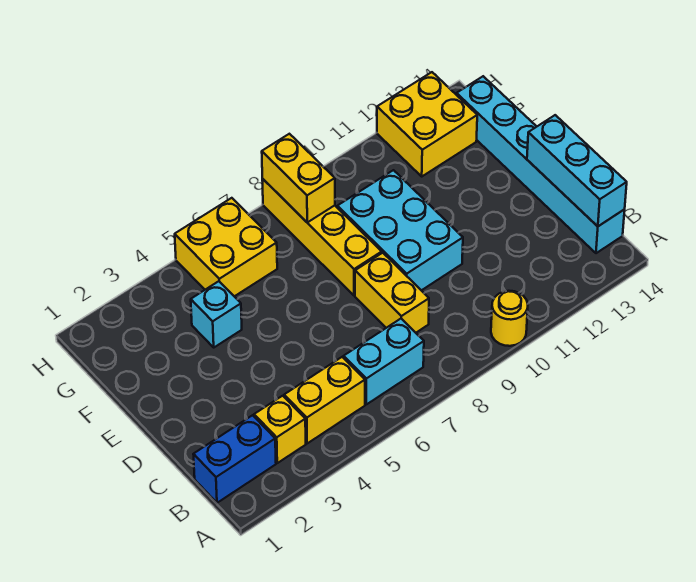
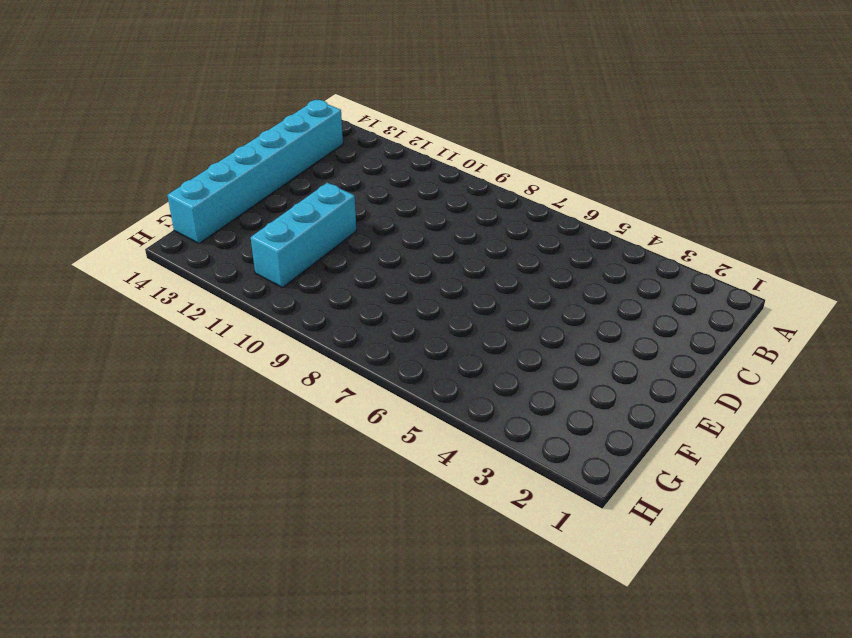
cyan brick E11:G11 level 1 -> cyan brick B14:D14 level 2
none -> yellow round brick A10 level 1
none -> blue brick B1:B2 level 1
none -> yellow brick B3 level 1

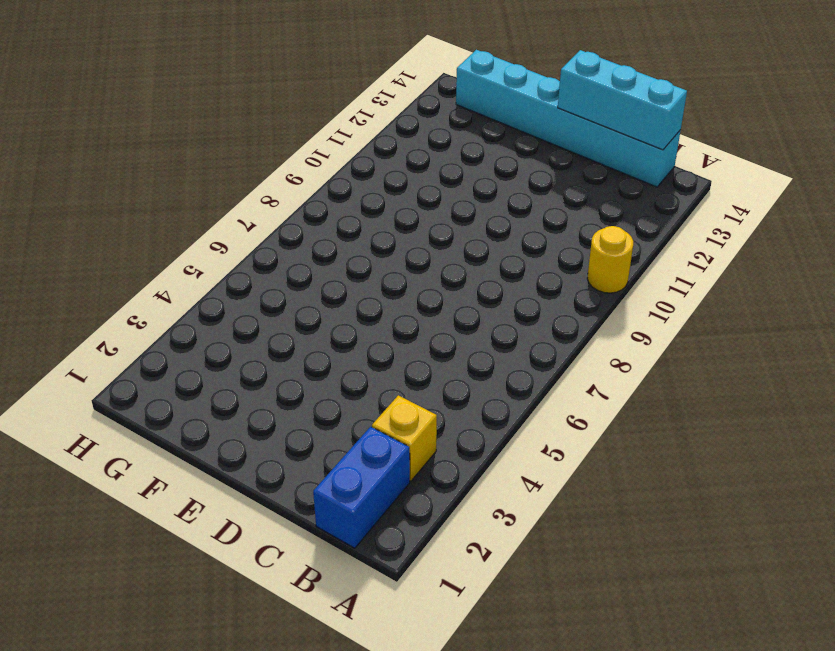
none -> yellow brick B4:B5 level 1
none -> cyan brick B6:B7 level 1
none -> yellow brick C8:D8 level 1

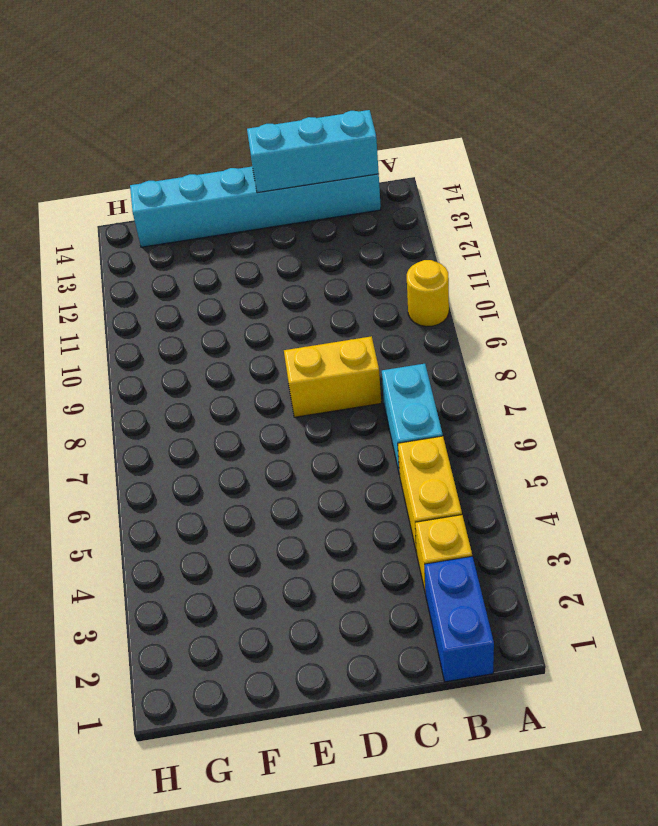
none -> cyan brick D9:F10 level 1
none -> yellow brick E8:H8 level 1
none -> cyan brick F4 level 1

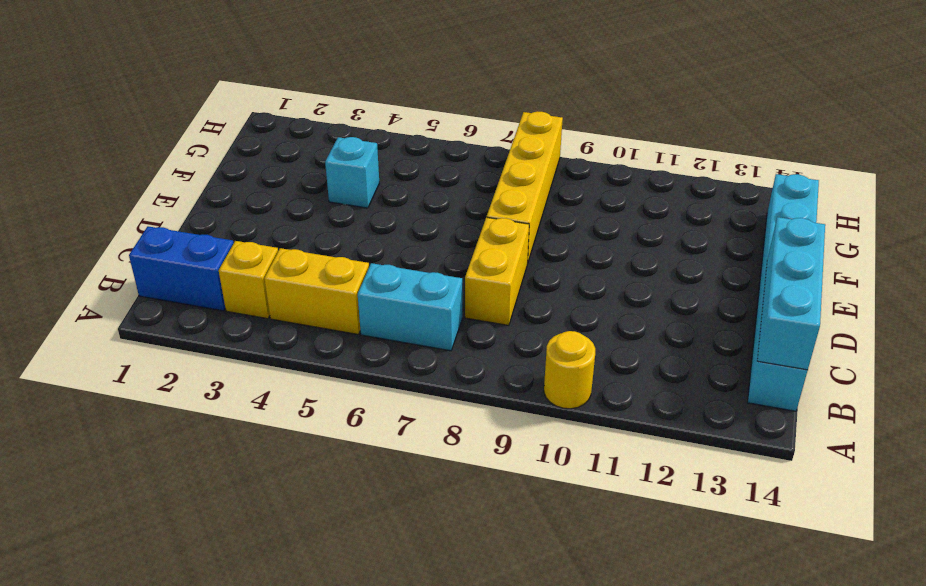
none -> cyan brick D9:F10 level 1
none -> yellow brick G5:H6 level 1
none -> yellow brick G12:H13 level 1

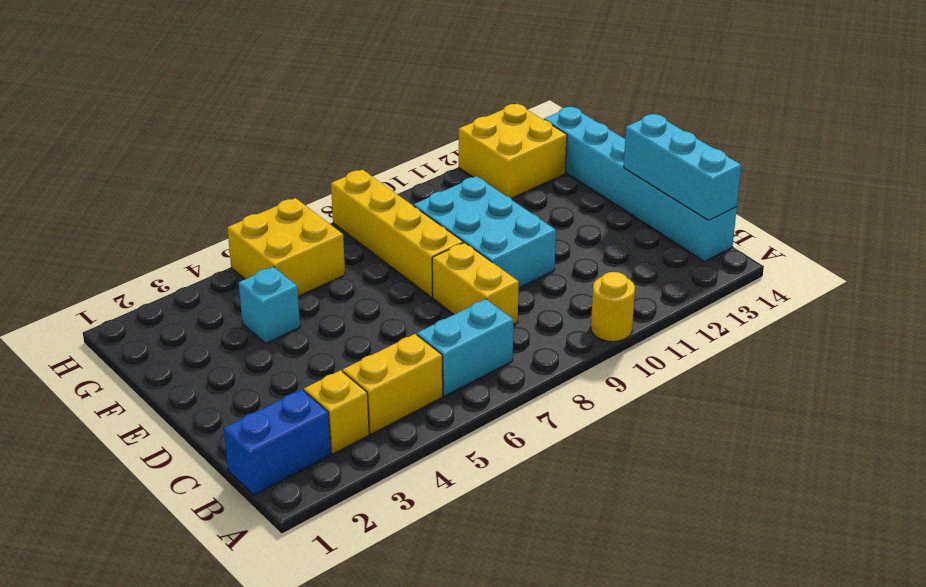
none -> yellow brick G8:H8 level 2

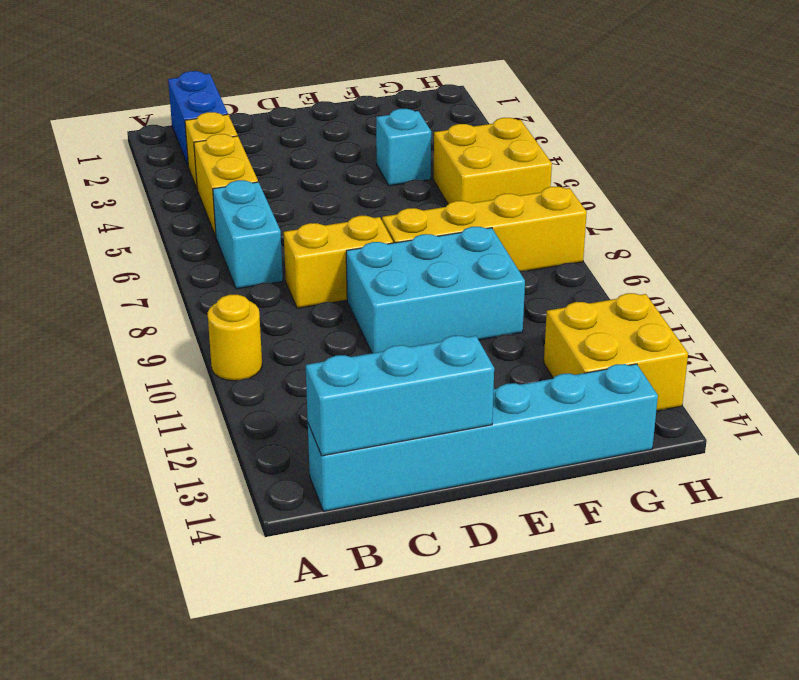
none -> yellow brick G8:H8 level 2

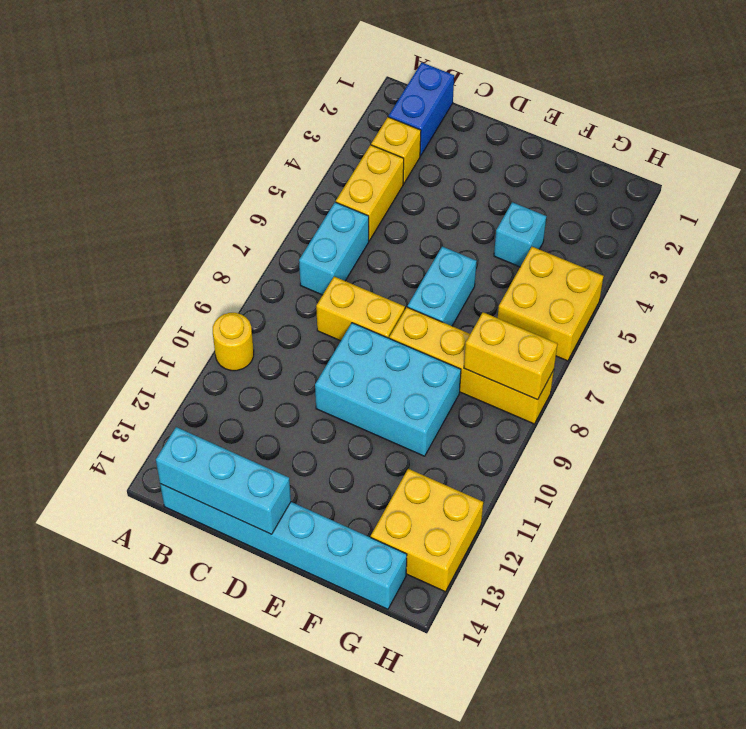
cyan brick E6:E7 level 1 -> none

